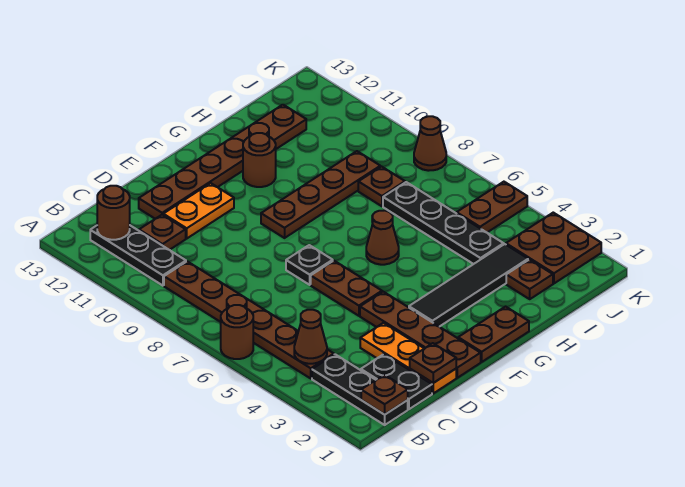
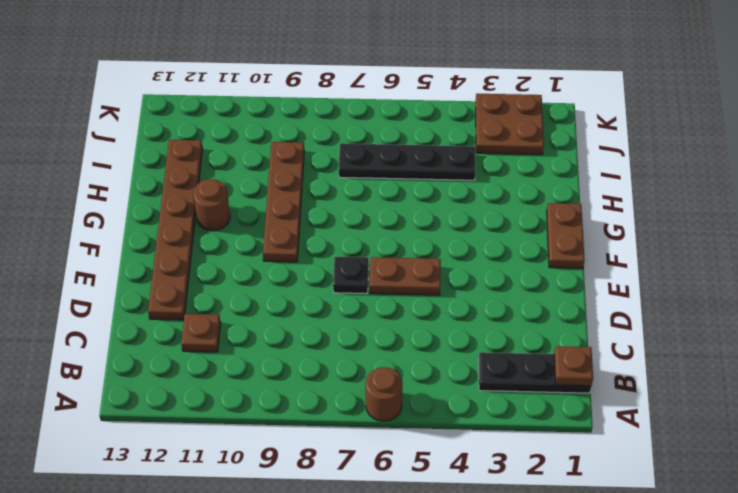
none -> brown plate B4:B9 level 1
none -> black plate B10:B12 level 1
none -> black plate C1:C2 level 1

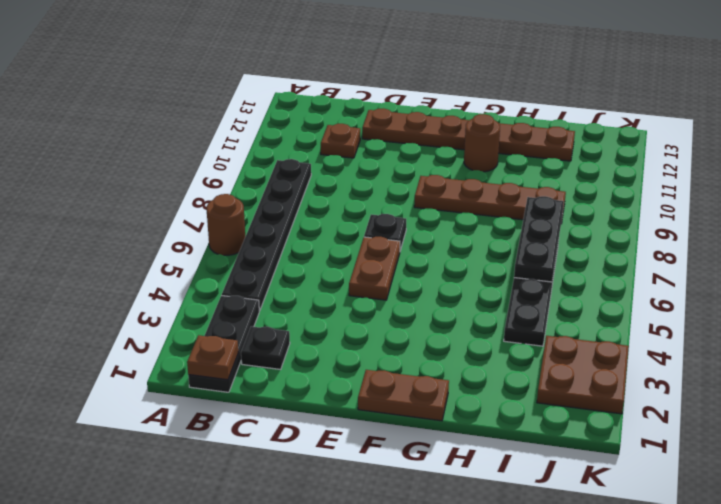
black plate B4:B9 level 1 -> brown plate B4:B9 level 1
black plate C2 level 1 -> black plate C1:C2 level 1
black plate I6:I8 level 2 -> black plate B10:B12 level 1
none -> orange plate D1:D3 level 1
none -> orange plate D11:E11 level 1
none -> brown plate E1:E4 level 1

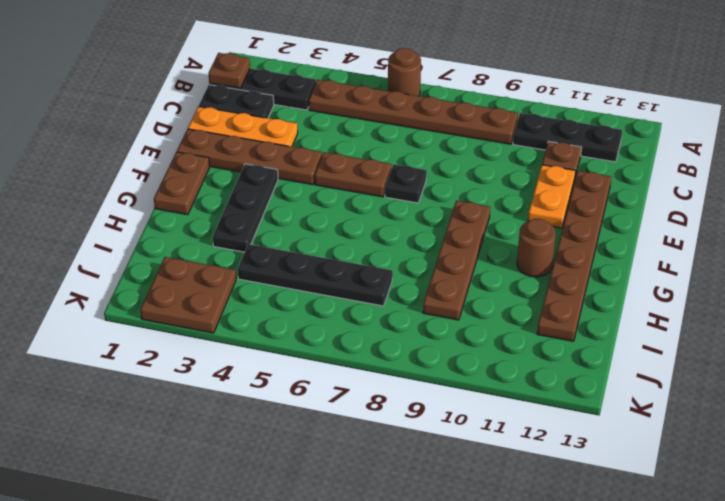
black plate F3:H3 level 1 -> black tile F3:I3 level 1
none -> brown cone G6 level 1
none -> brown plate I2 level 1
none -> brown plate I8 level 1

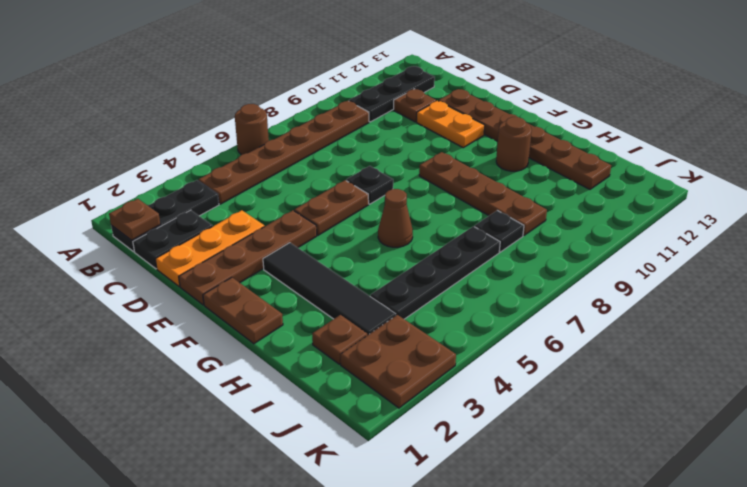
black plate I8 level 1 -> brown plate I8 level 1
none -> brown plate J5:K5 level 1
none -> brown cone K8 level 1
none -> brown cone B4 level 2

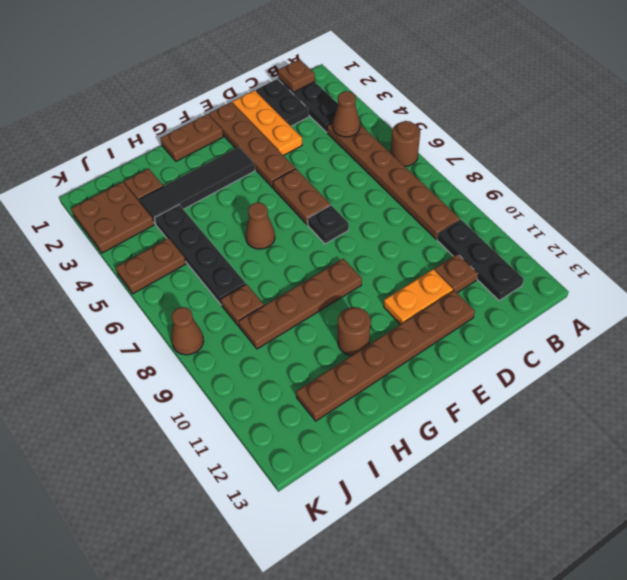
none -> brown round brick B12 level 2
none -> brown plate D1 level 2

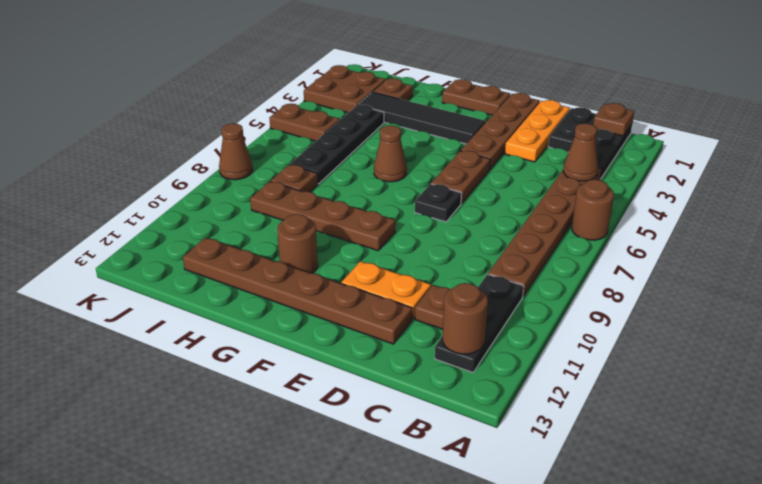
none -> brown plate D1 level 2

